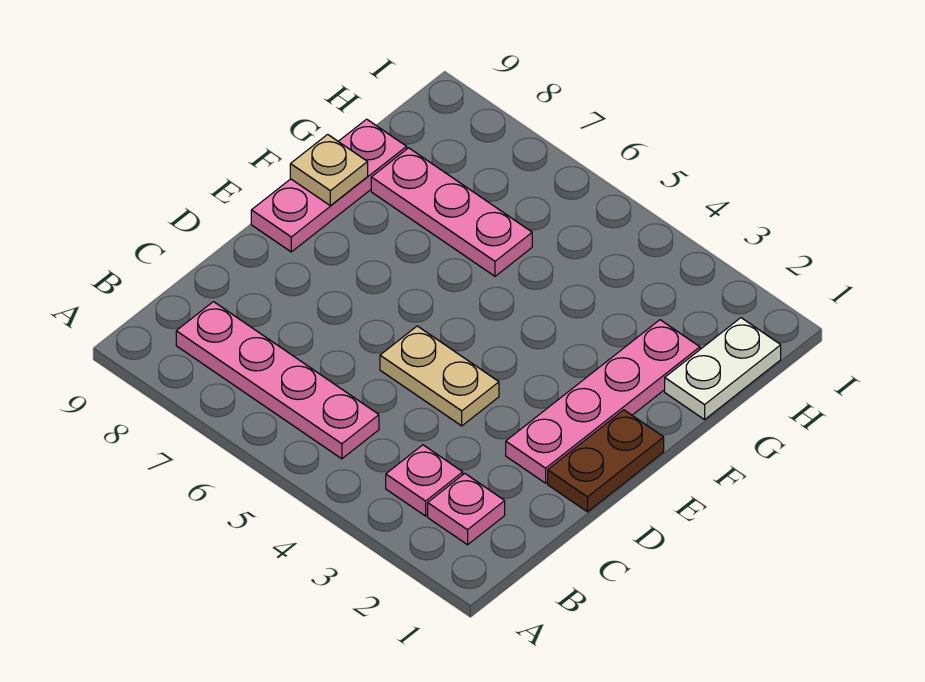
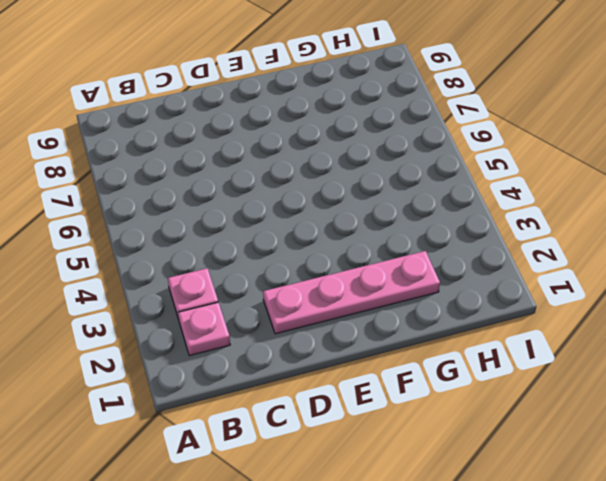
none -> pink plate B5:B8 level 1
none -> brown plate D1:E1 level 1

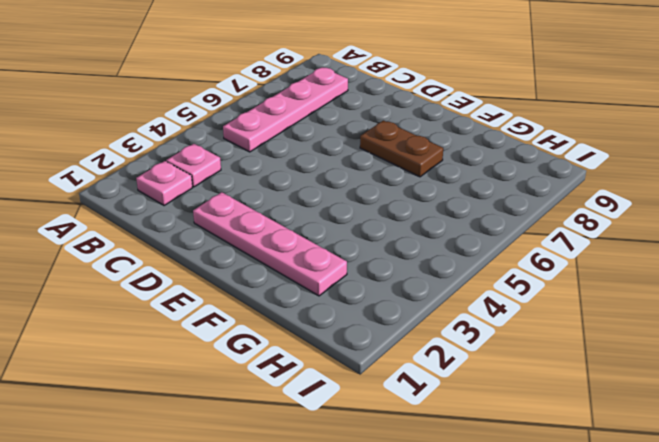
brown plate E7:F7 level 1 -> brown plate D1:E1 level 1
none -> tan plate D4:D5 level 1
none -> pink plate E9:G9 level 1

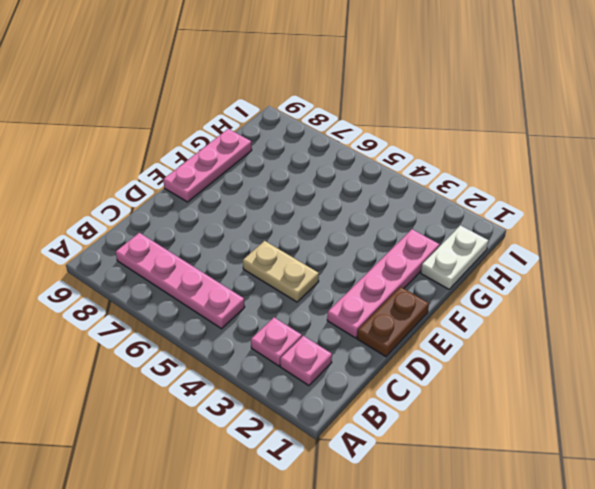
none -> pink plate G6:G8 level 1
none -> tan plate F9 level 2

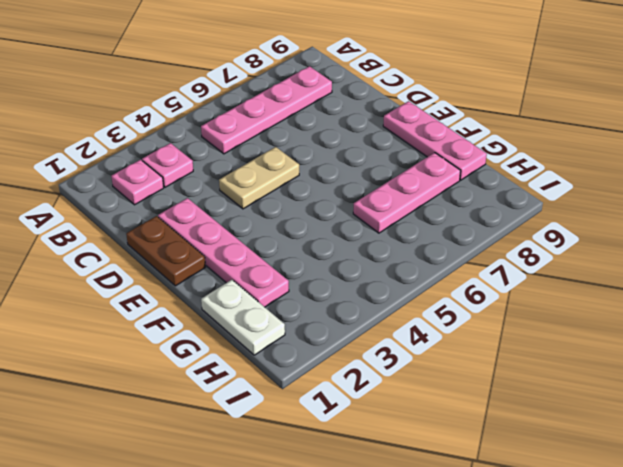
none -> tan plate F9 level 2

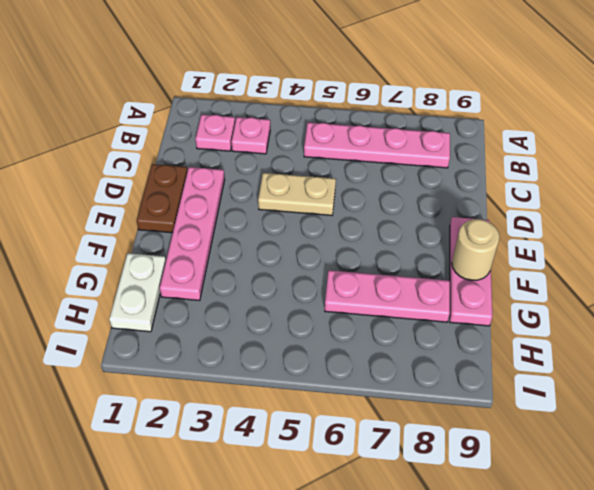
tan round brick F9 level 2 -> tan plate F9 level 2

